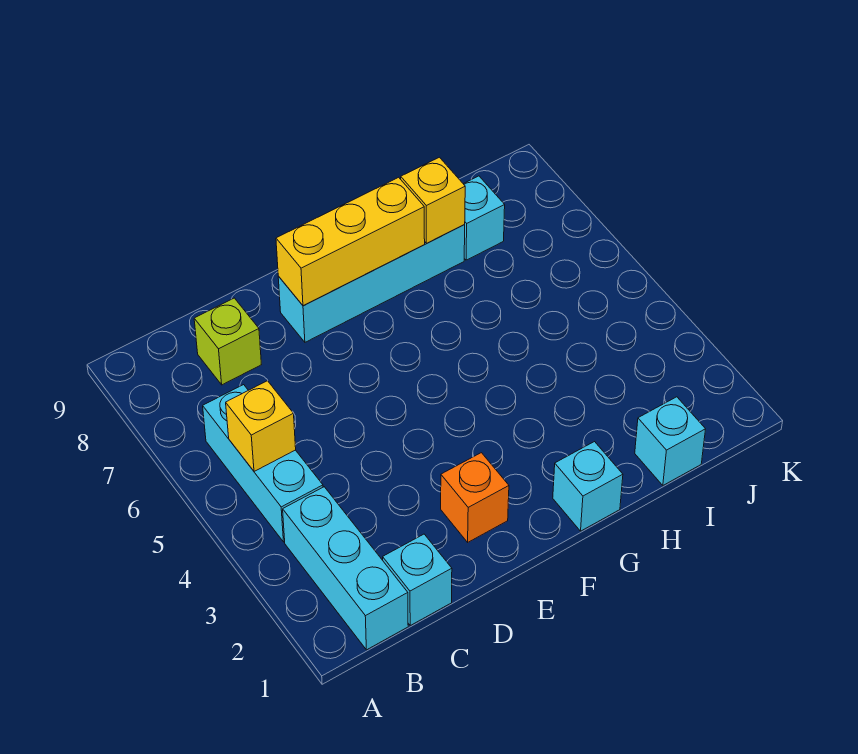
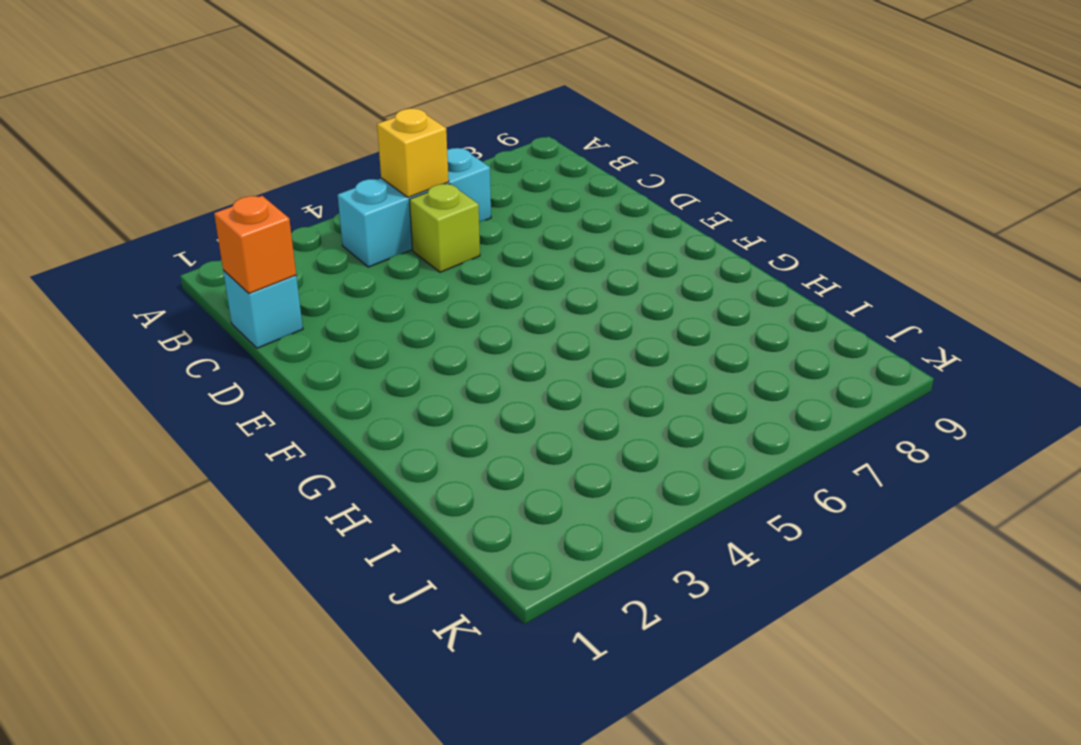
orange brick C1 level 2 -> orange brick E2 level 1
lime brick C5 level 1 -> lime brick C8 level 1
none -> cyan brick B1:B3 level 1
none -> cyan brick E8:H8 level 1
none -> cyan brick G1 level 1

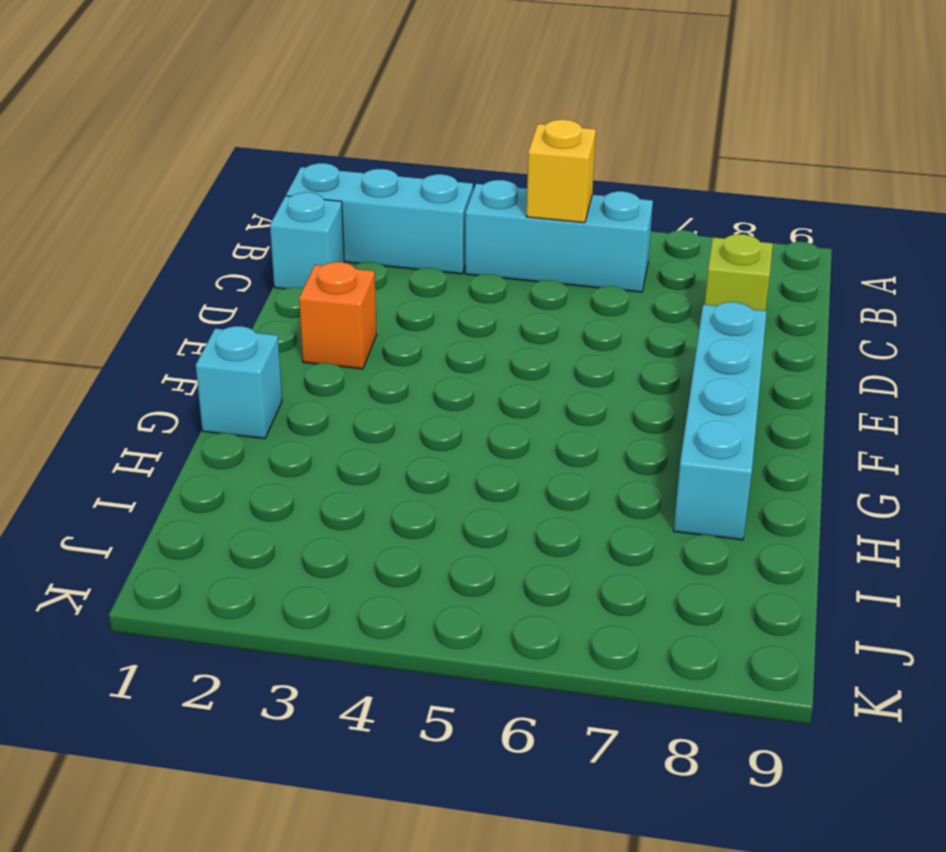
none -> cyan brick I1 level 1
none -> cyan brick I8 level 1
none -> yellow brick E8:G8 level 2

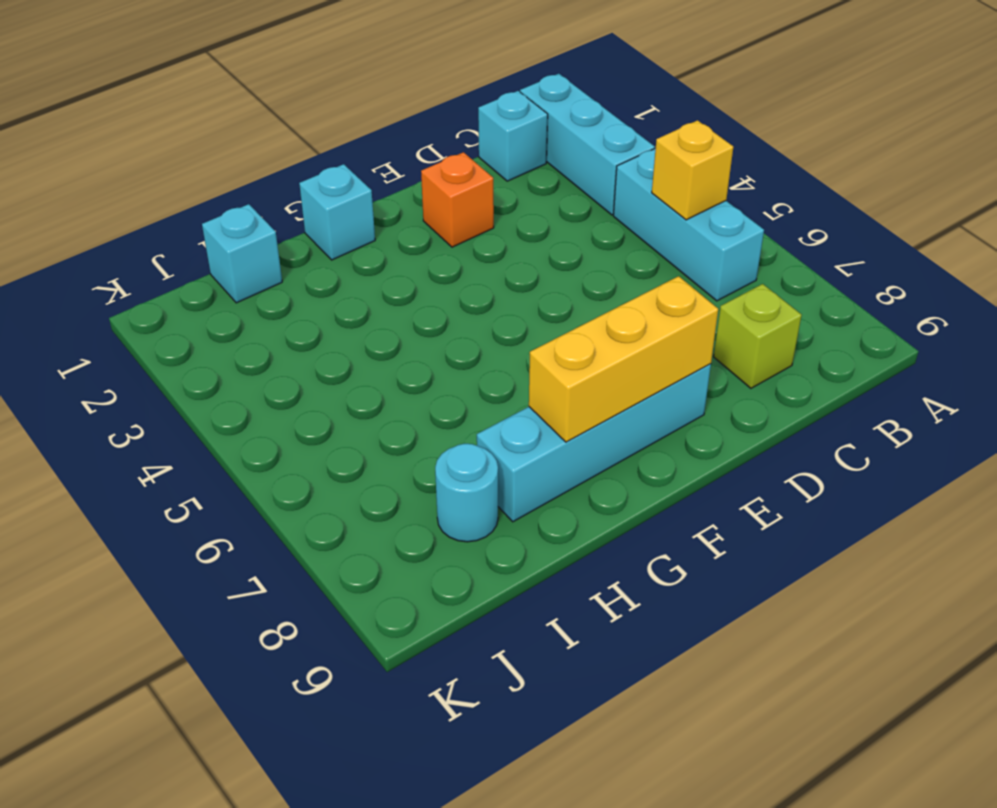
cyan round brick I8 level 1 -> cyan brick I8 level 1
none -> yellow brick H8 level 2

